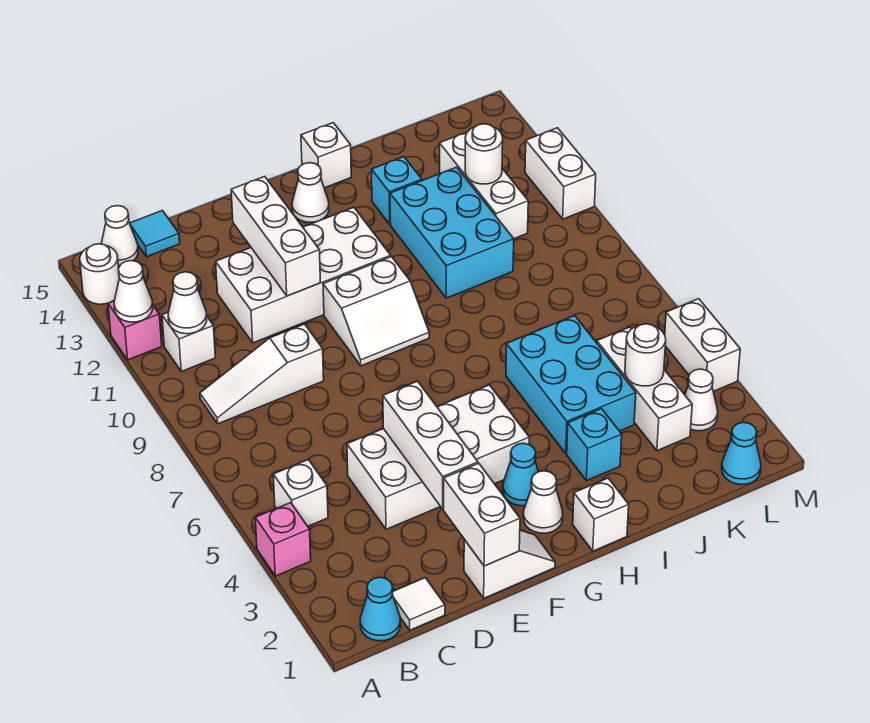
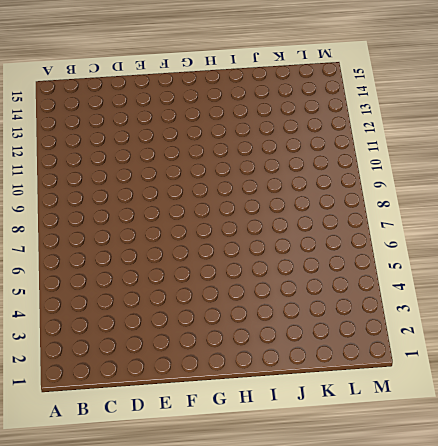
none -> pink brick A4 level 1
none -> pink brick A12 level 1
none -> white round brick A14 level 1
none -> cyan cone B1 level 1

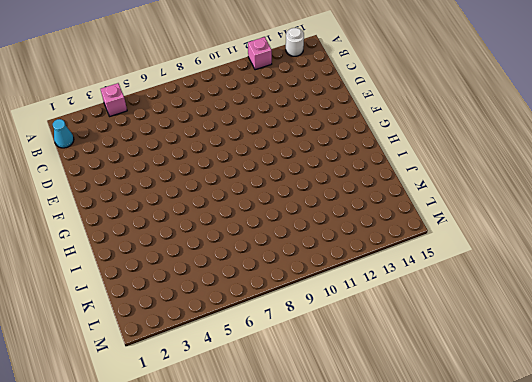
none -> white brick B5 level 1
none -> white slope B9:D9 level 1 top D
none -> white brick B11 level 1
none -> white cone B15 level 1

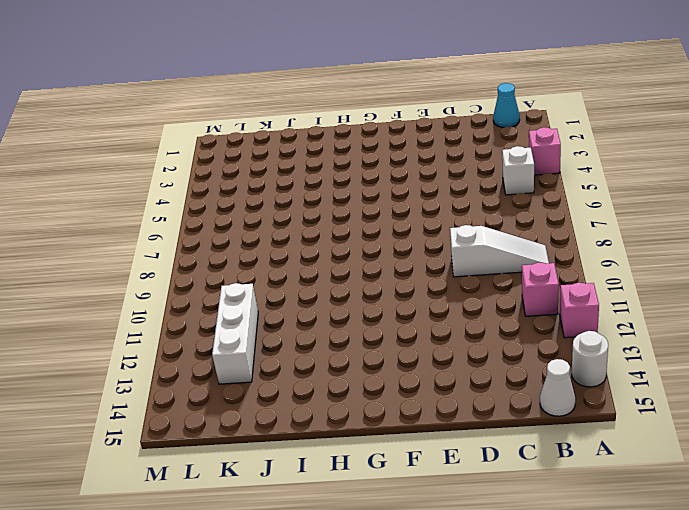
pink brick B11 level 1 -> white brick B11 level 1
none -> white tile C1 level 1
none -> cyan tile C15 level 1
none -> white brick D4:G5 level 1
none -> white brick D11:G12 level 1

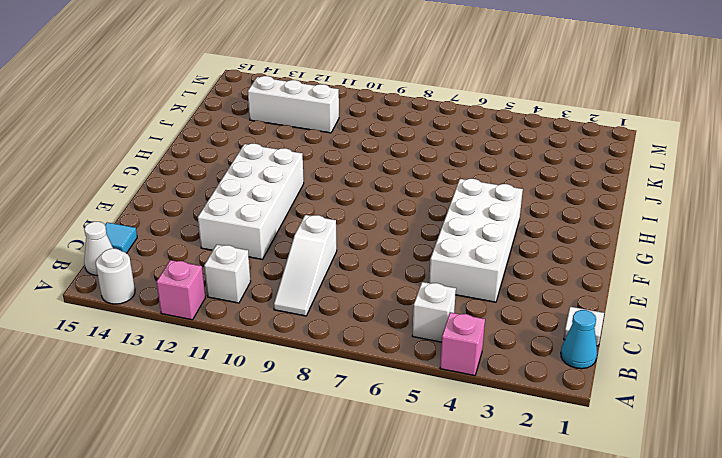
none -> white slope E1:F1 level 1 top E
none -> white slope F9:G10 level 1 top 10
none -> white cone G2 level 1
none -> cyan cone G3 level 1

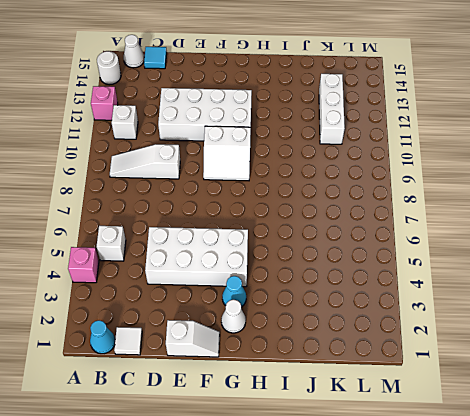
none -> white cone G14 level 1
none -> white brick H1 level 1
none -> white brick H15 level 1
none -> cyan brick I3 level 1

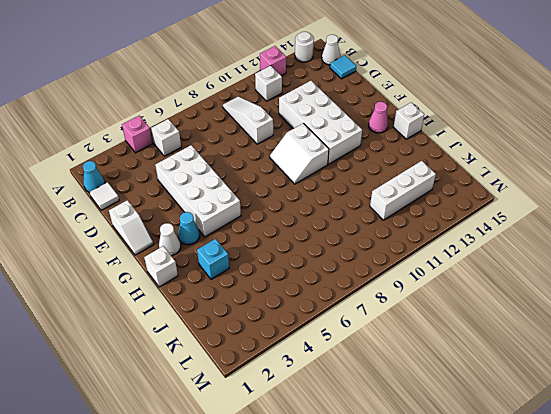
pink cone G14 level 1 -> white cone G14 level 1
none -> cyan brick I4:J6 level 1
none -> cyan brick I10:J12 level 1
none -> cyan brick I13 level 1
none -> white brick K3:K5 level 1

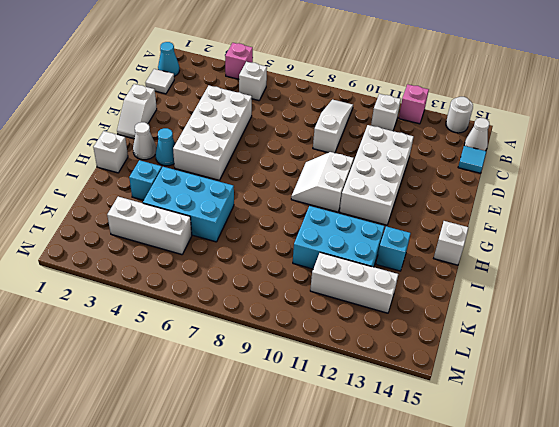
none -> white cone G14 level 1
none -> cyan cone L1 level 1
none -> white cone L3 level 1
none -> white brick M4:M5 level 1

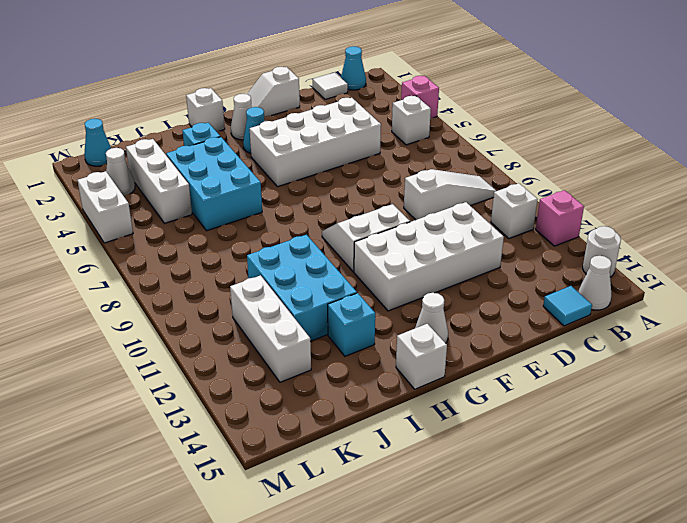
none -> white brick M11:M12 level 1
none -> white cone A12 level 2
none -> white cone B11 level 2
none -> white brick E1:E2 level 2

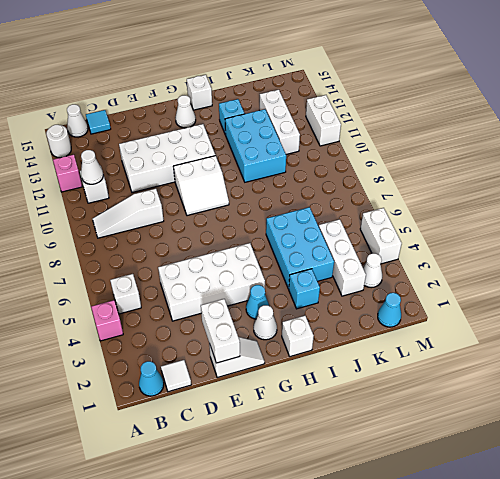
none -> white cone A12 level 2
none -> white brick E3:E5 level 2
none -> white brick E11:E13 level 2
none -> white round brick K4 level 2

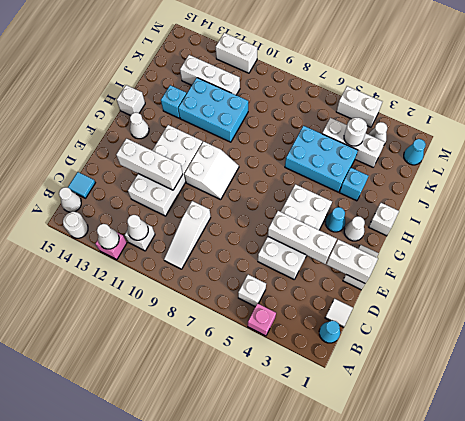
none -> white round brick K12 level 2

